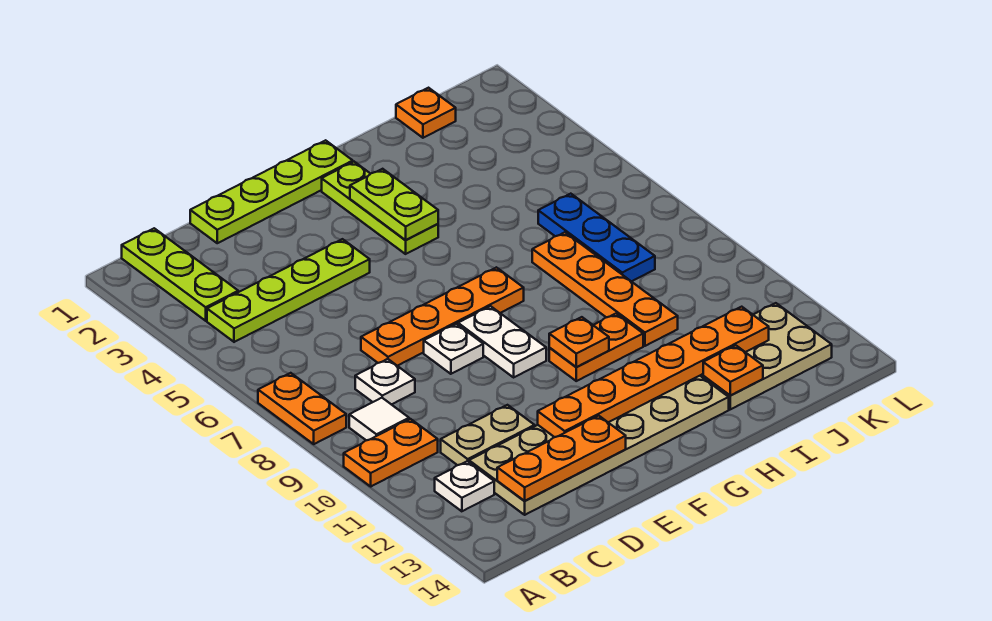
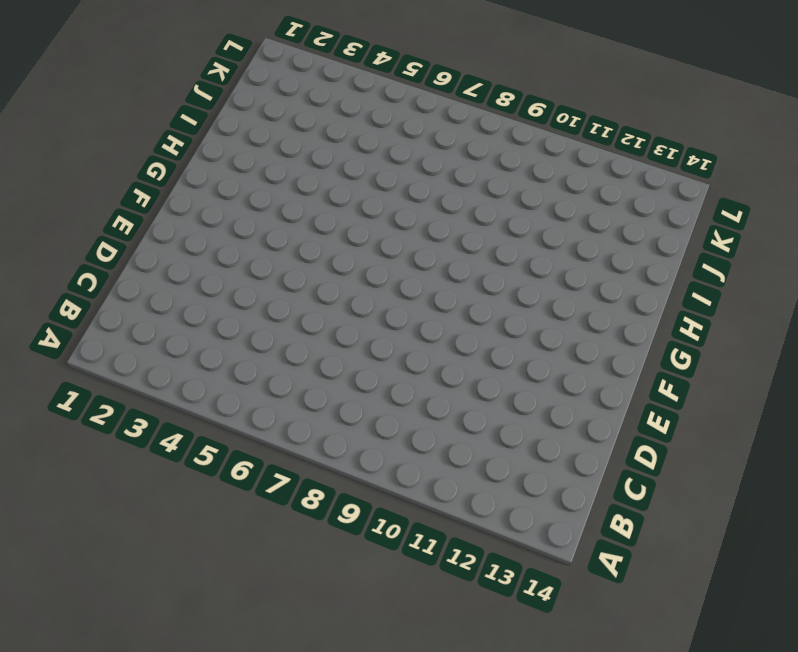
none -> orange plate A7:A8 level 1
none -> orange plate A10:B10 level 1
none -> lime plate B1:B3 level 1

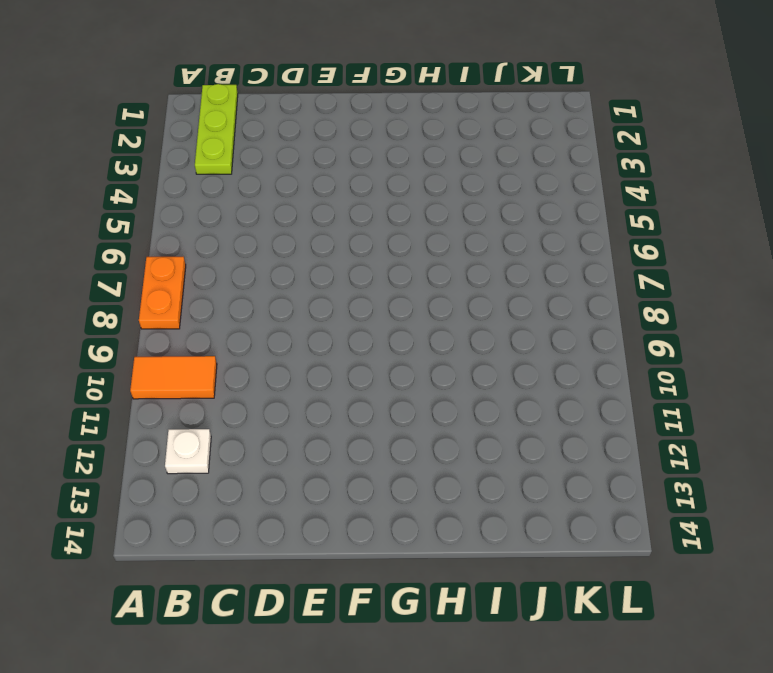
orange tile A10:B10 level 1 -> orange plate A10:B10 level 1
none -> lime plate B4:E4 level 1
none -> white tile B9 level 1
none -> white plate C8 level 1

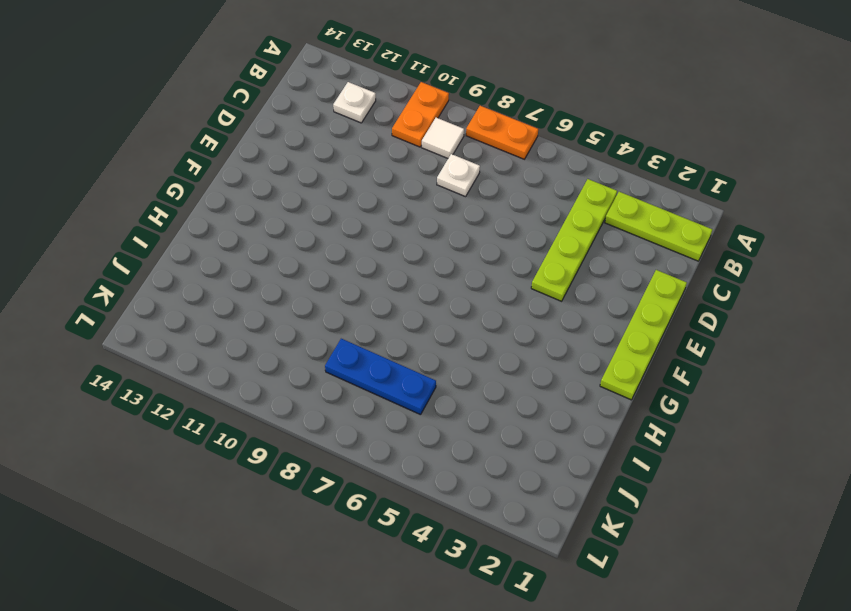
none -> tan plate C11:D11 level 1
none -> tan plate C12:H13 level 1
none -> orange plate D7:G7 level 1

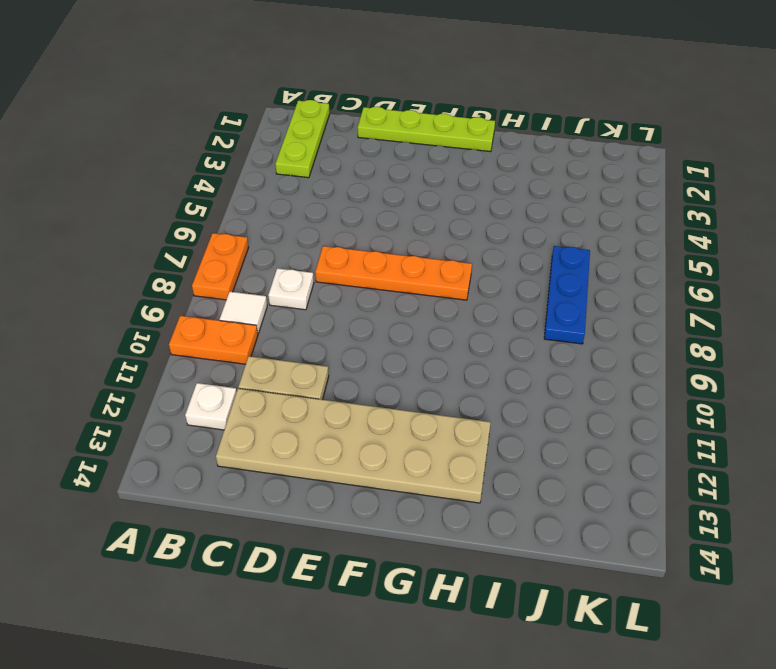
none -> lime plate B4:E4 level 1
none -> white plate E8 level 1
none -> white plate F8:F9 level 1

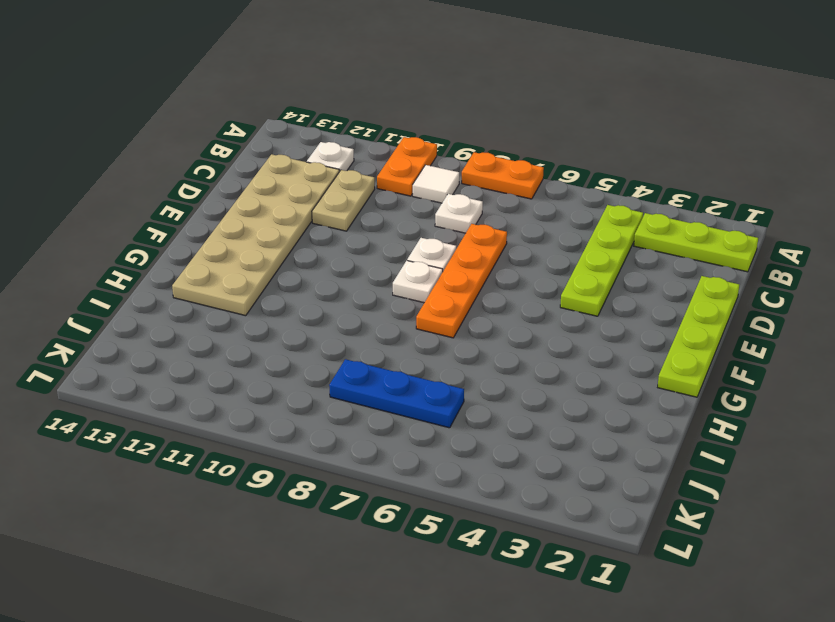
white plate F8 level 1 -> white plate F8:F9 level 1
none -> lime plate G2:G4 level 1
none -> orange plate G10:H10 level 1
none -> orange plate I7:I10 level 1

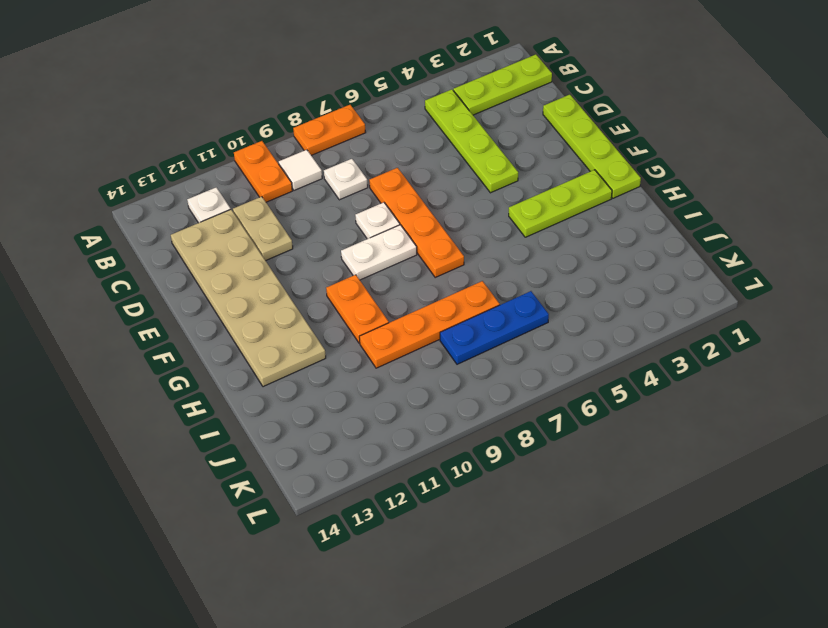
none -> tan plate I12:K13 level 1
none -> orange plate J1 level 1
none -> orange plate C13:E13 level 2

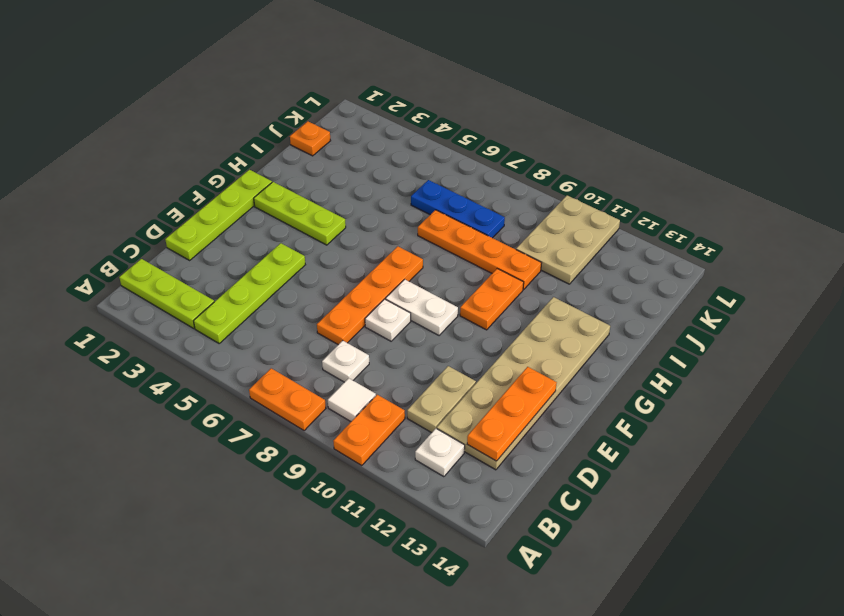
tan plate J10:L11 level 1 -> tan plate I12:K13 level 1
none -> orange plate E12:J12 level 2
none -> lime plate G3:G4 level 2
none -> orange plate G10 level 2

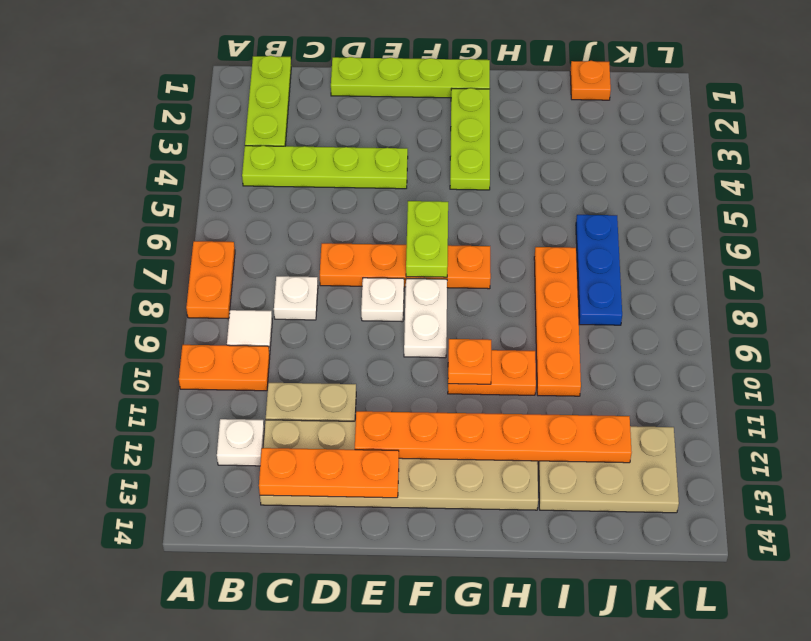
lime plate F6:F7 level 2 -> lime plate G3:G4 level 2
none -> orange plate I13 level 2

